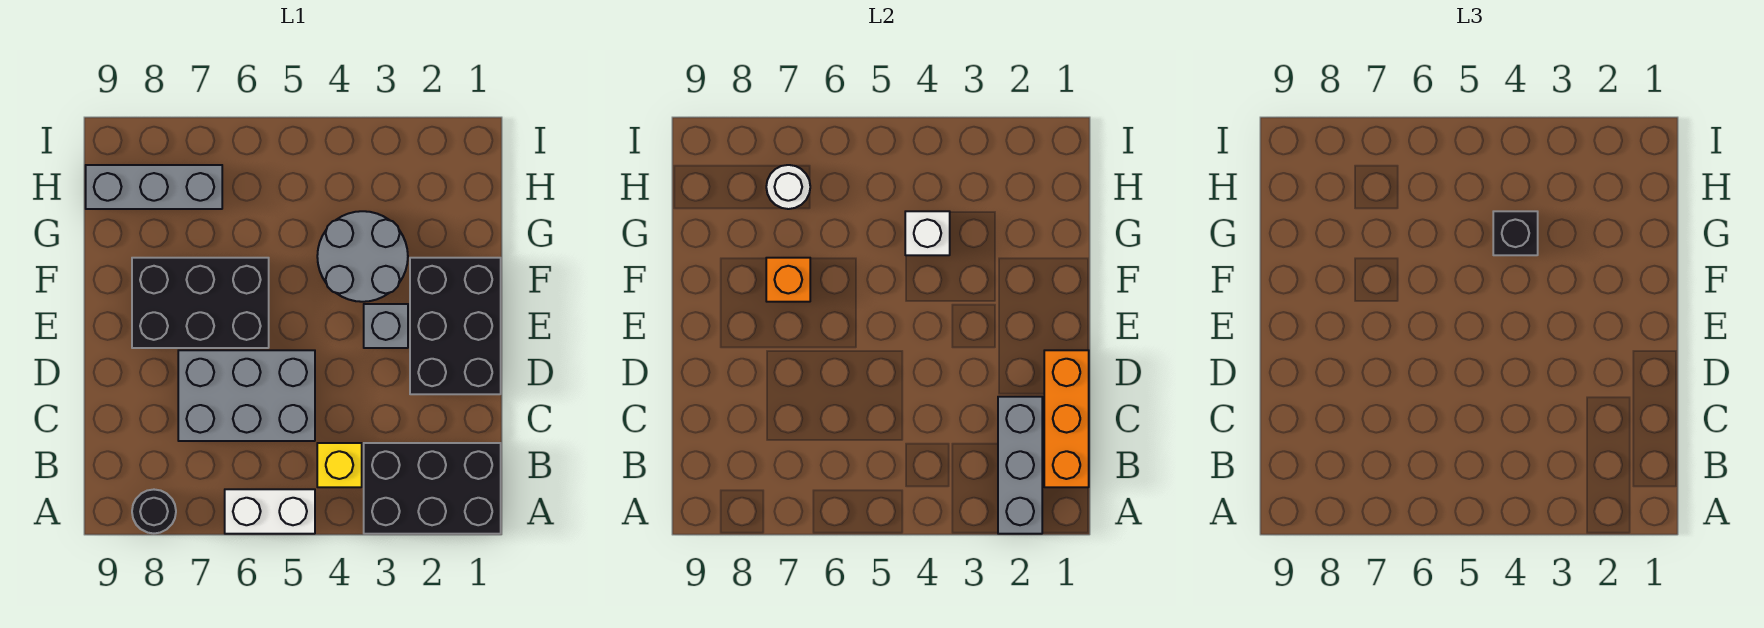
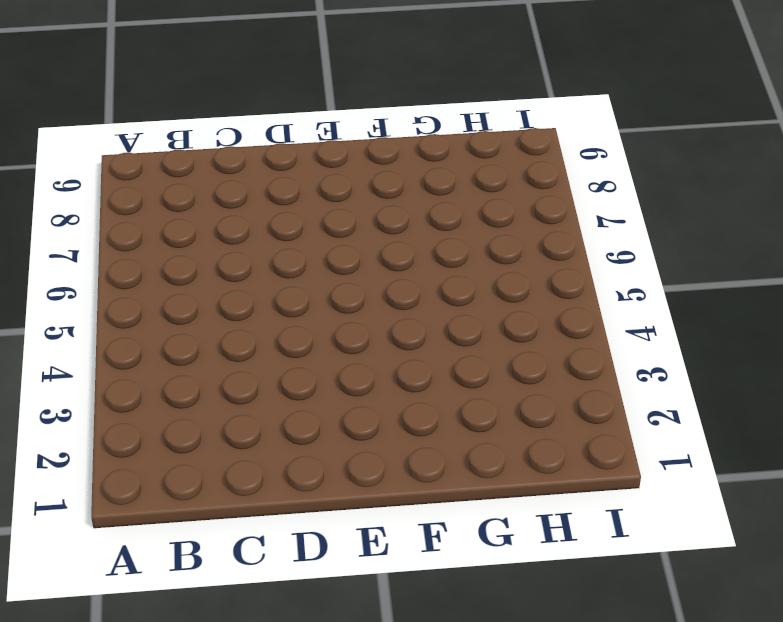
none -> black brick A1:B3 level 1
none -> white brick A5:A6 level 1
none -> black round brick A8 level 1

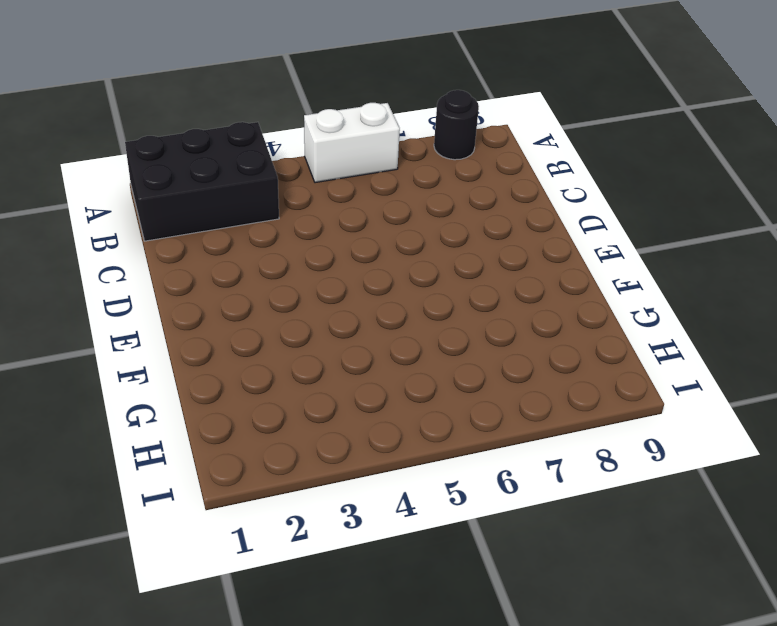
none -> yellow brick B4 level 1
none -> grey brick C5:D7 level 1
none -> black brick D1:F2 level 1

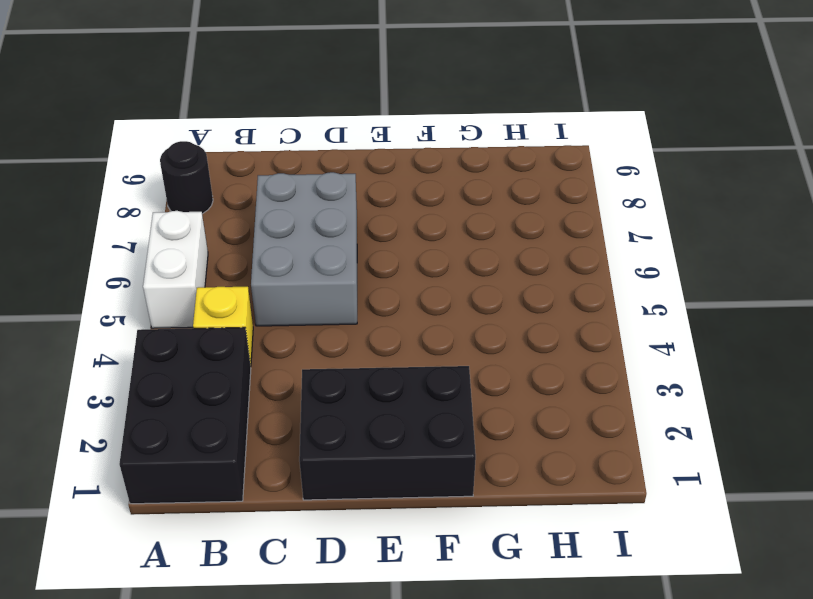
none -> grey brick E3 level 1
none -> black brick E6:F8 level 1
none -> grey round brick F3:G4 level 1

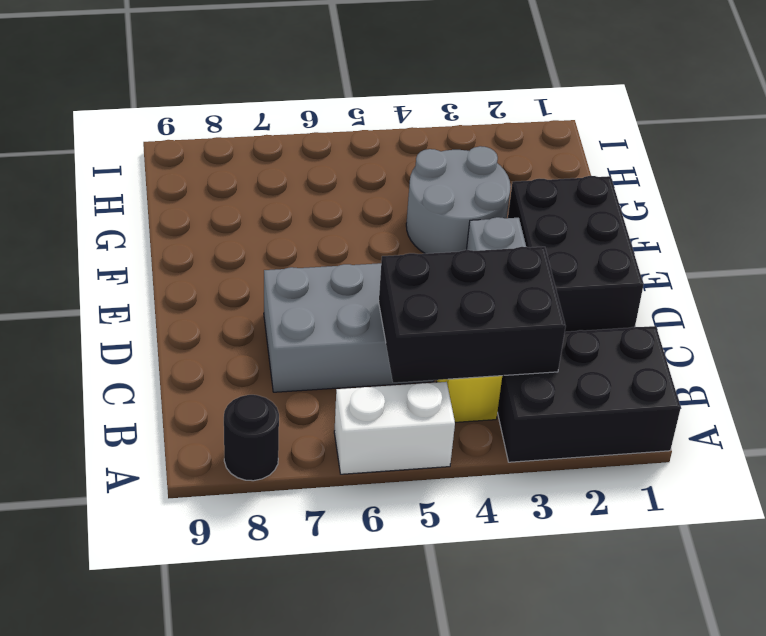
black brick B3:C5 level 2 -> black brick E6:F8 level 1
none -> grey brick H7:H9 level 1
none -> grey brick A2:C2 level 2
none -> orange brick B1:D1 level 2

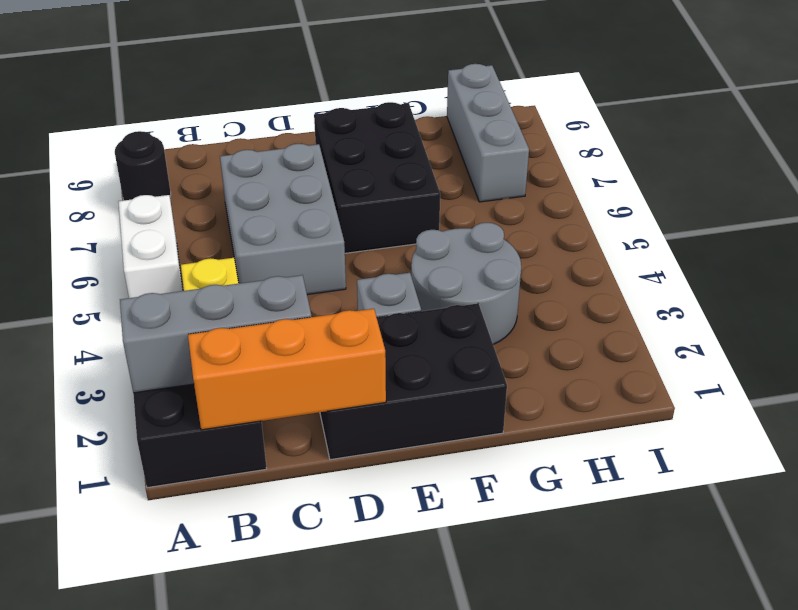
none -> orange brick F7 level 2
none -> white brick G4 level 2
none -> white round brick H7 level 2

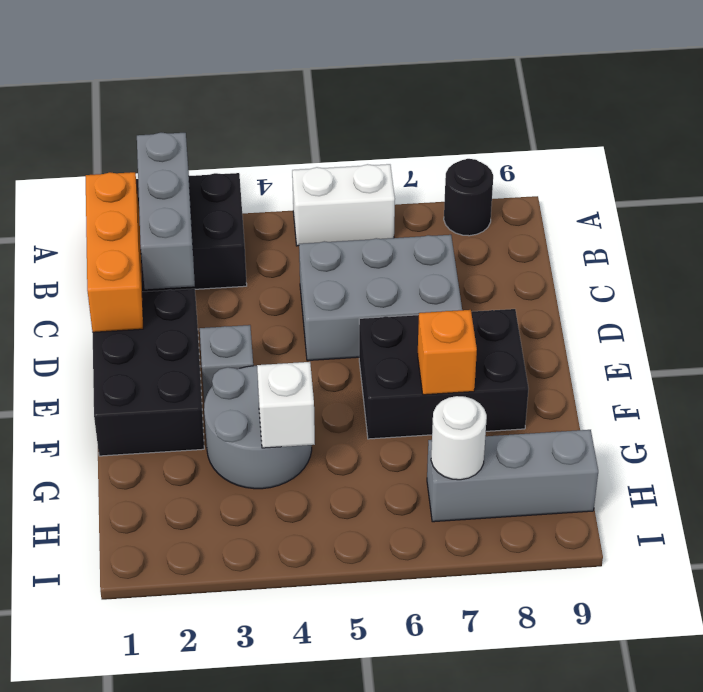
none -> yellow brick B4 level 1
none -> black brick G4 level 3

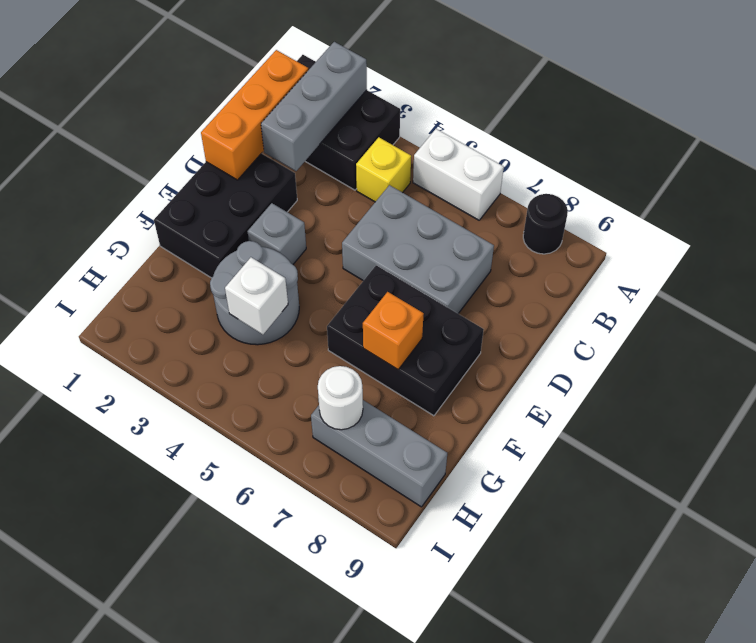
none -> black brick G4 level 3

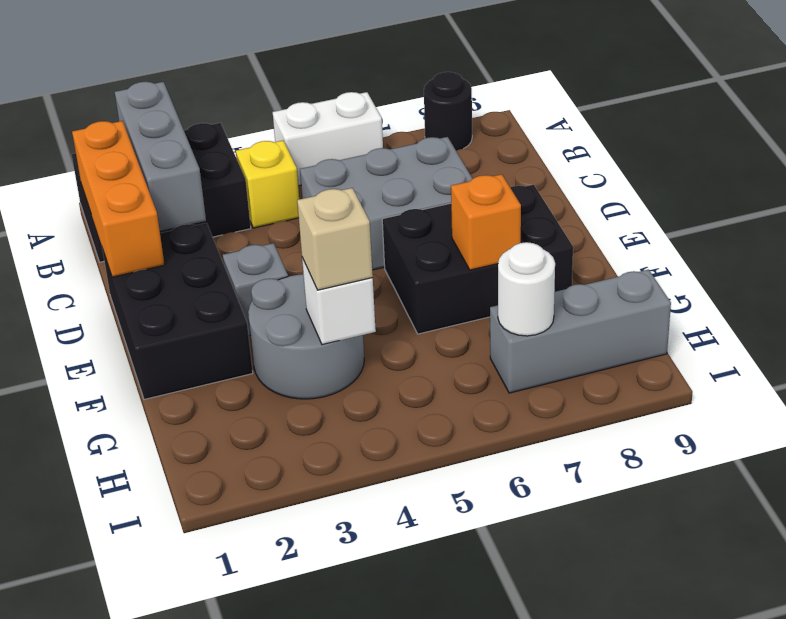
tan brick G4 level 3 -> black brick G4 level 3

